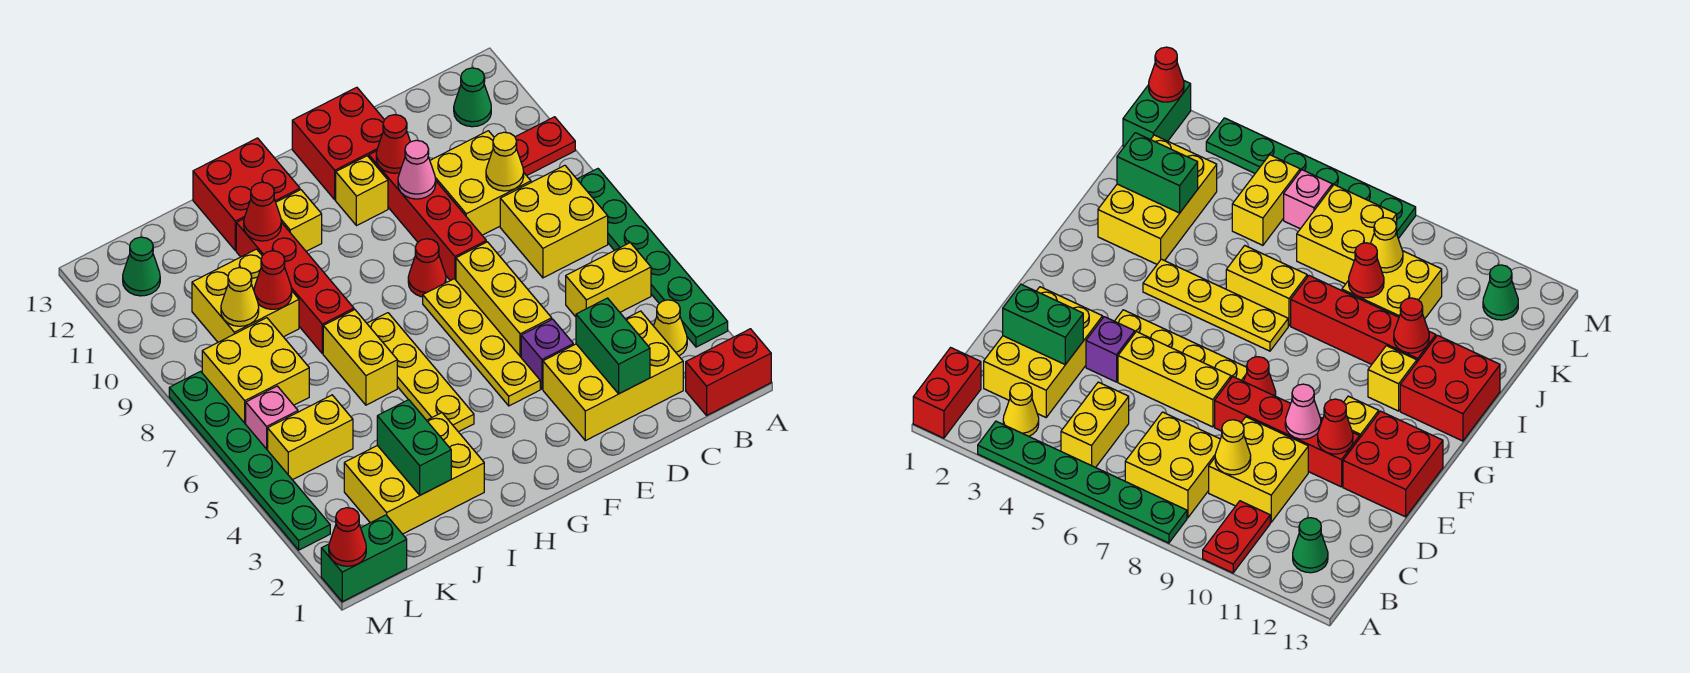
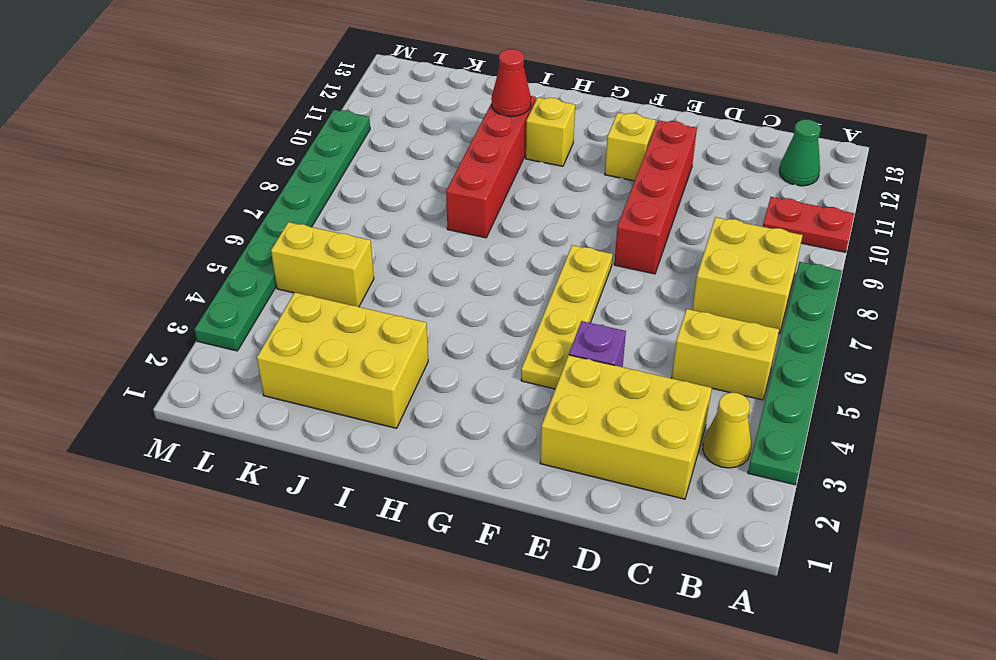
green plate M3:M10 level 1 -> green plate M3:M8 level 1
none -> red brick A1:B1 level 1
none -> yellow brick C9:D10 level 1
none -> yellow brick E5:E7 level 1
none -> red brick E12:F13 level 1

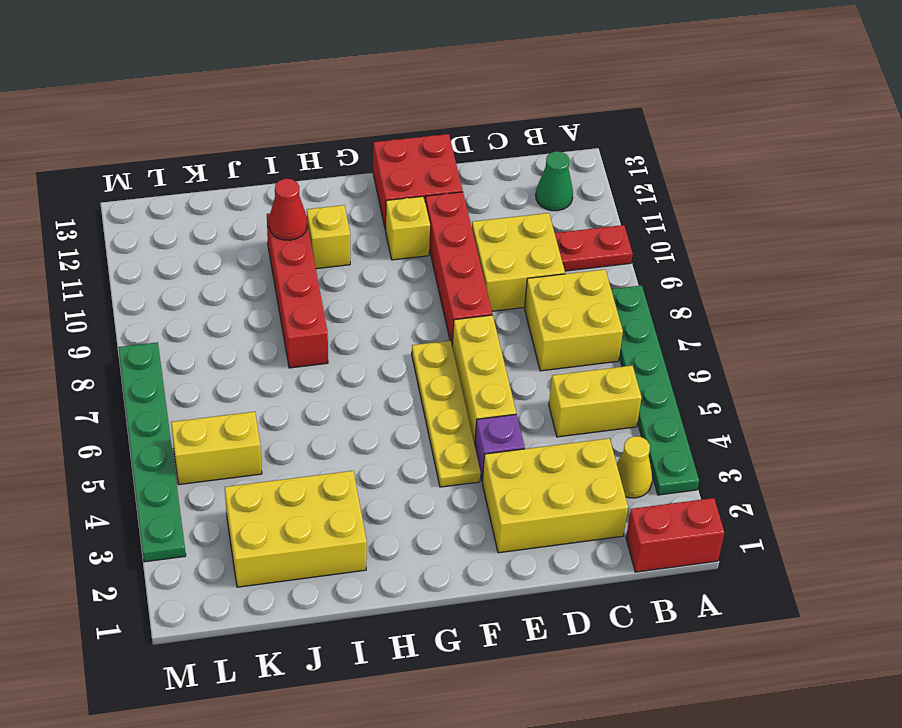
none -> red cone F8 level 1
none -> yellow plate H4:H7 level 1
none -> red brick H12:I13 level 1
none -> yellow brick I6:I7 level 1

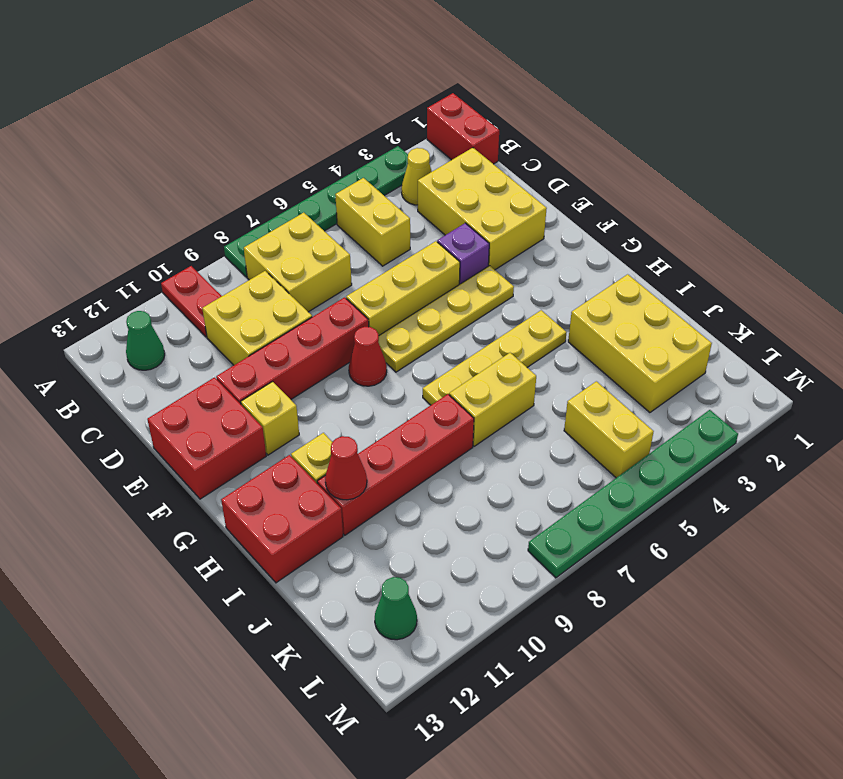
none -> yellow brick J9:K10 level 1
none -> yellow brick K7:L8 level 1
none -> green brick L1:M1 level 1
none -> pink brick L6 level 1

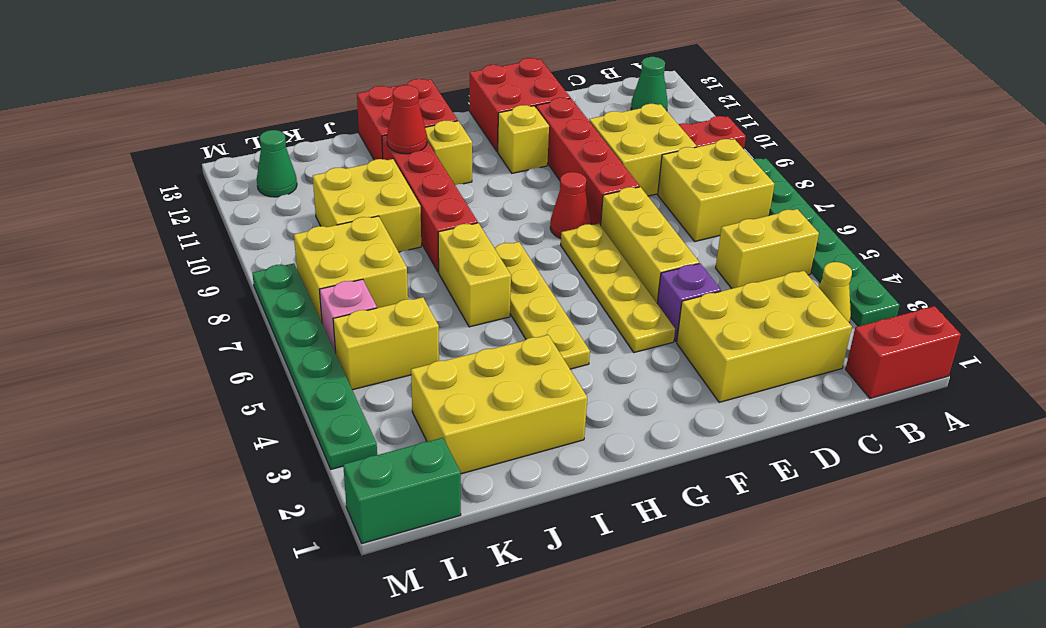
none -> yellow cone C9 level 2
none -> green brick D2:D3 level 2
none -> pink cone E10 level 2
none -> red cone E11 level 2

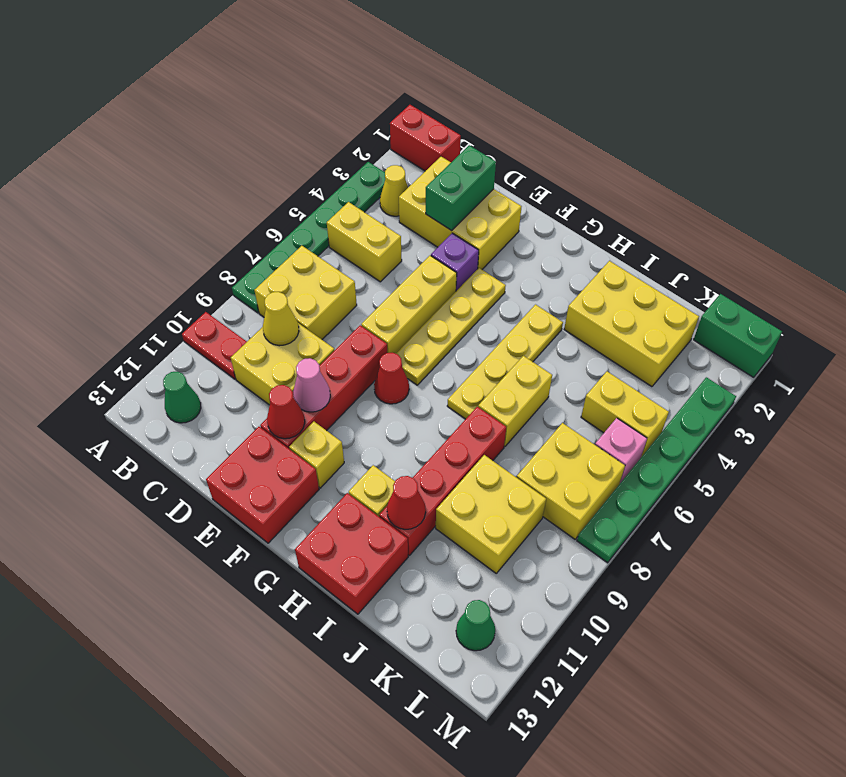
none -> green brick J2:J3 level 2
none -> red cone J9 level 2
none -> yellow cone K9 level 2
none -> red cone M1 level 2

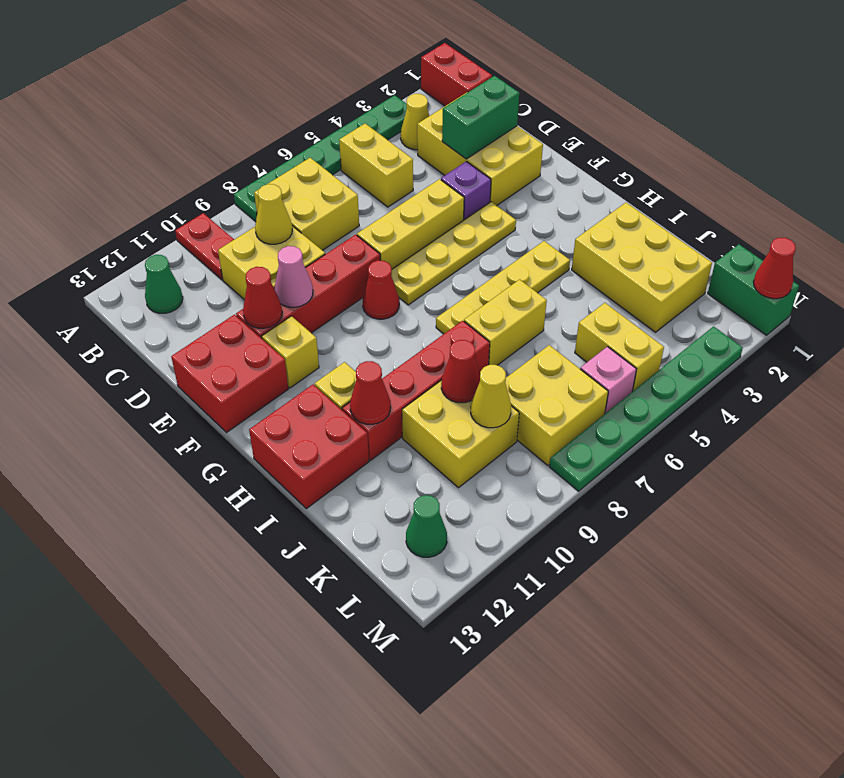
none -> green brick J2:J3 level 2

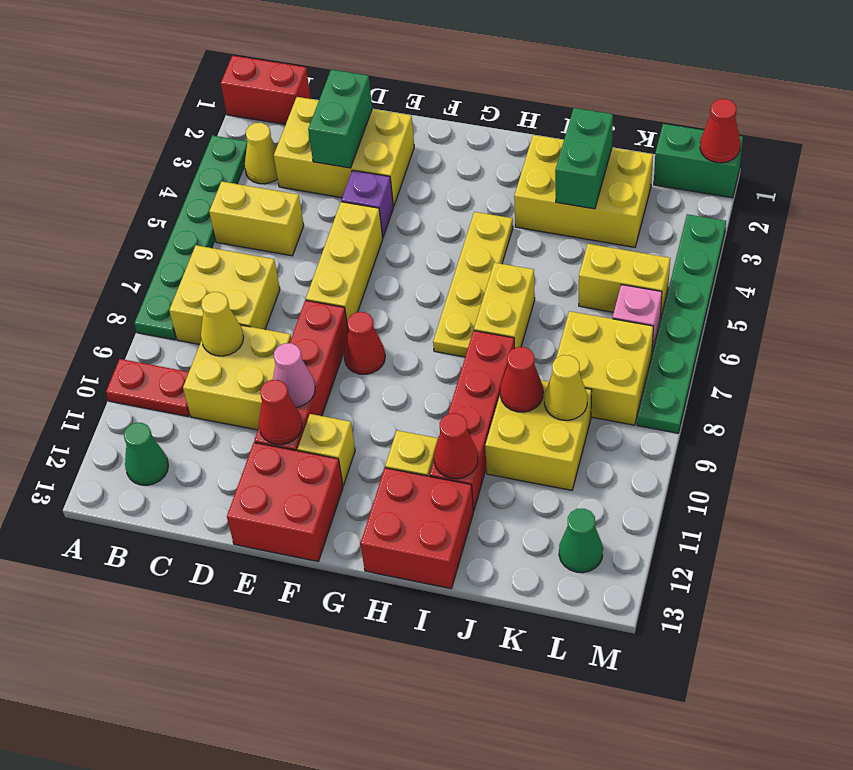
none -> yellow plate F4:F7 level 1

